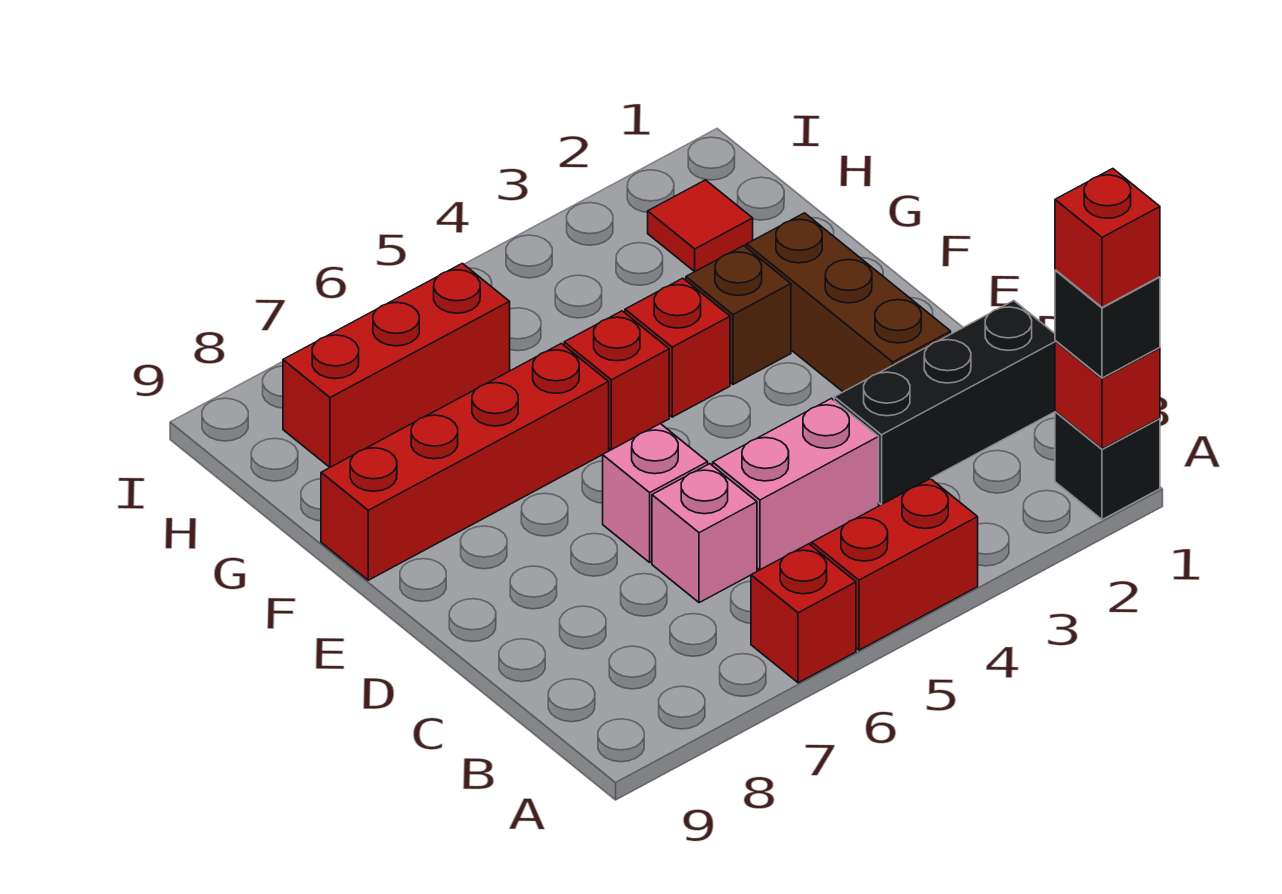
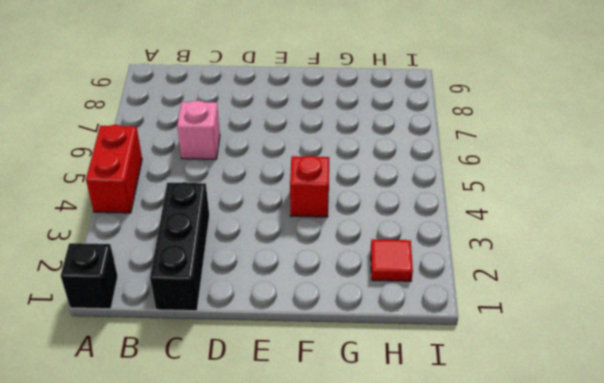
none -> red brick A6 level 1
none -> pink brick C4:C5 level 1
none -> brown brick D2:F2 level 1

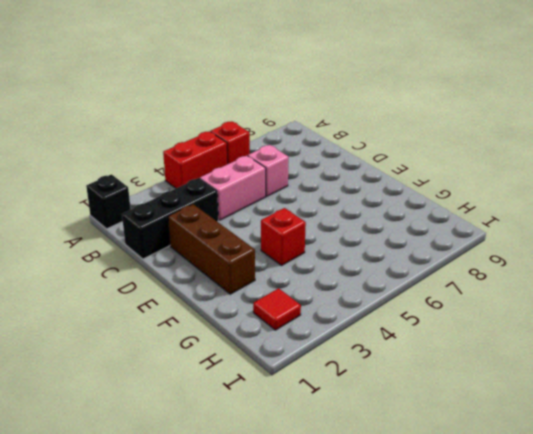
none -> pink brick D6 level 1
none -> brown brick F3 level 1
none -> red brick F5 level 1

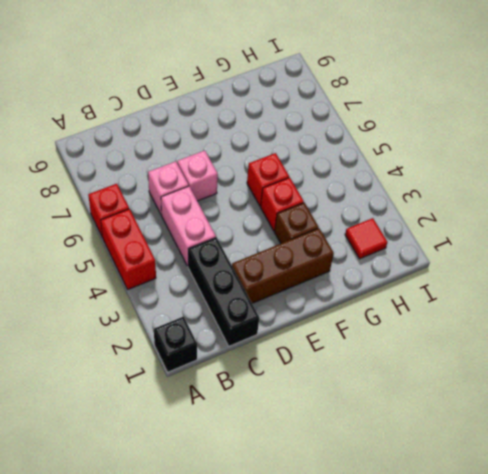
none -> red brick F6:F9 level 1
none -> red brick H6:H8 level 1
none -> red brick A1 level 2

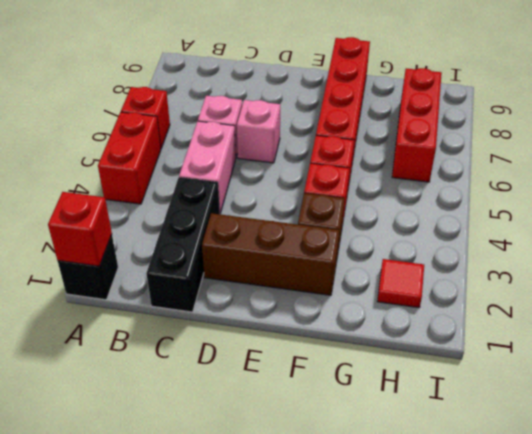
none -> black brick A1 level 3
none -> red brick A1 level 4

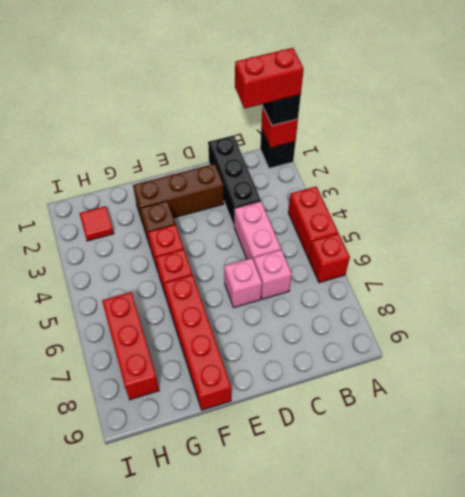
red brick A1:B1 level 4 -> red brick A1 level 4

